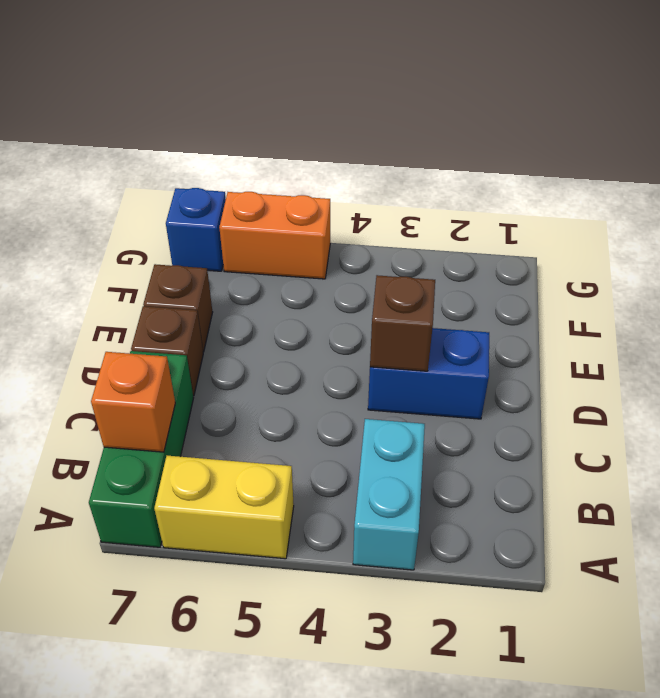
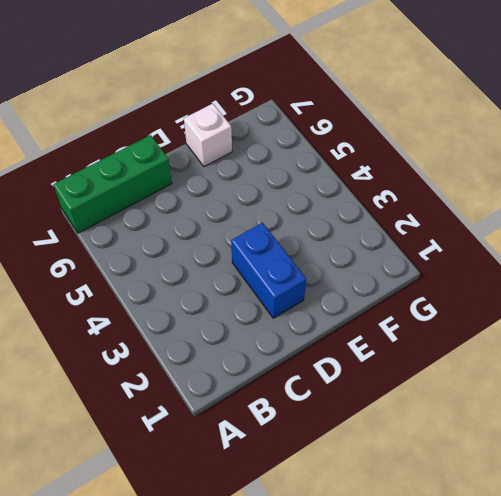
white brick E7 level 1 -> brown brick E7 level 1
none -> cyan brick A3:B3 level 1
none -> yellow brick A5:A6 level 1

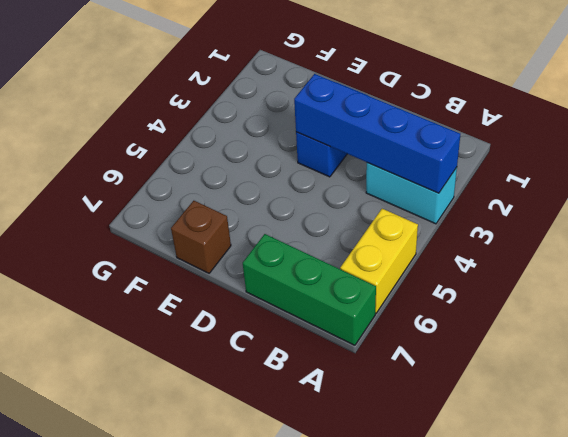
blue brick A3:D3 level 2 -> brown brick D3 level 2
none -> brown brick D7 level 1
none -> orange brick G5:G6 level 1

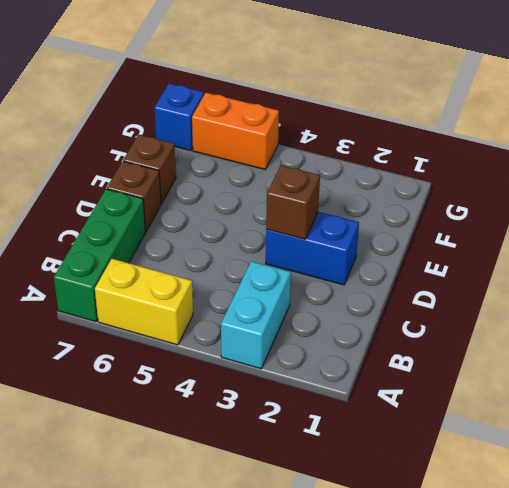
none -> orange brick B7 level 2

